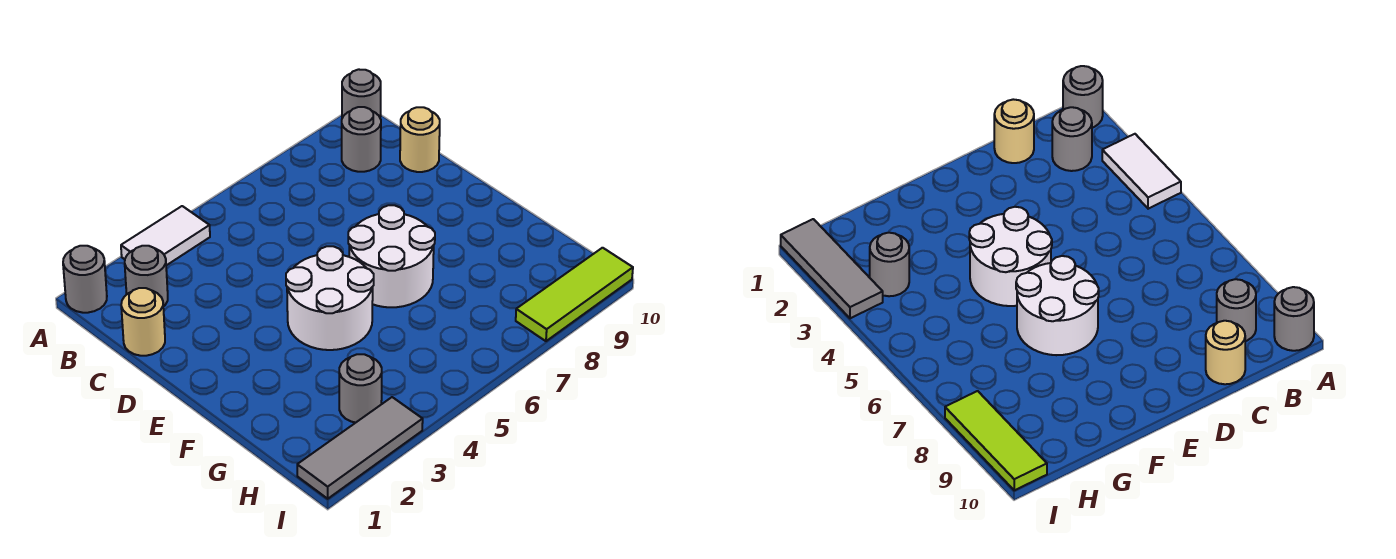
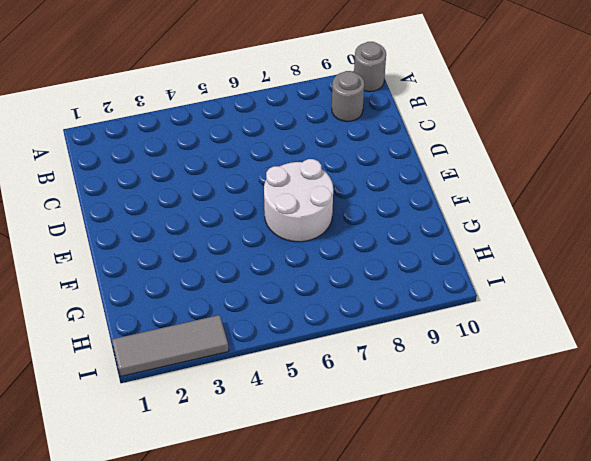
none -> grey round brick A1 level 1
none -> white tile A3:A4 level 1
none -> grey round brick B2 level 1

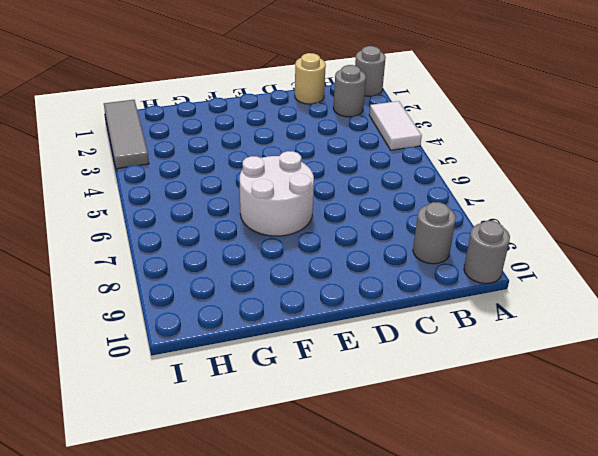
none -> tan round brick C10 level 1
none -> white round brick E4:F5 level 1
none -> grey round brick H3 level 1

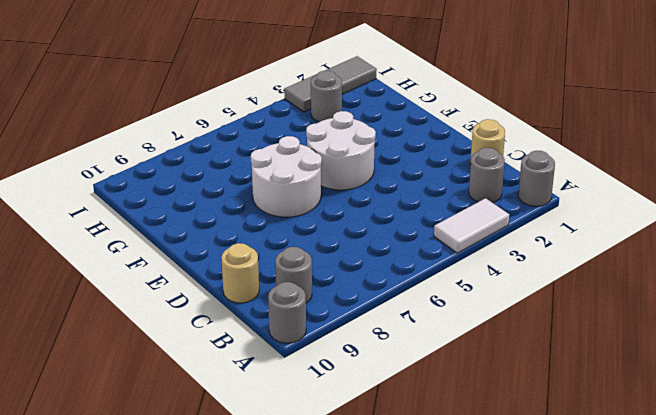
none -> lime tile I8:I10 level 1

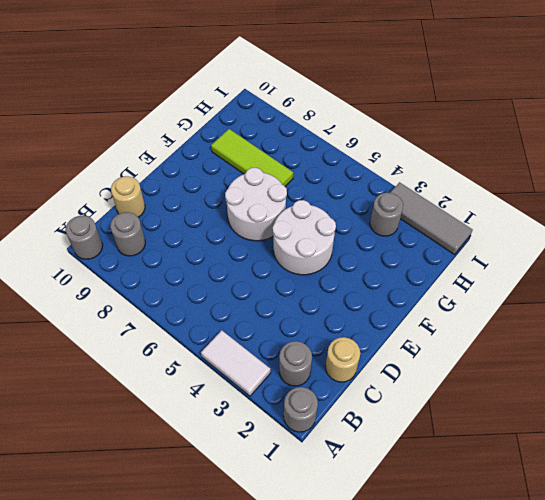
lime tile G7:G9 level 1 -> lime tile I8:I10 level 1

